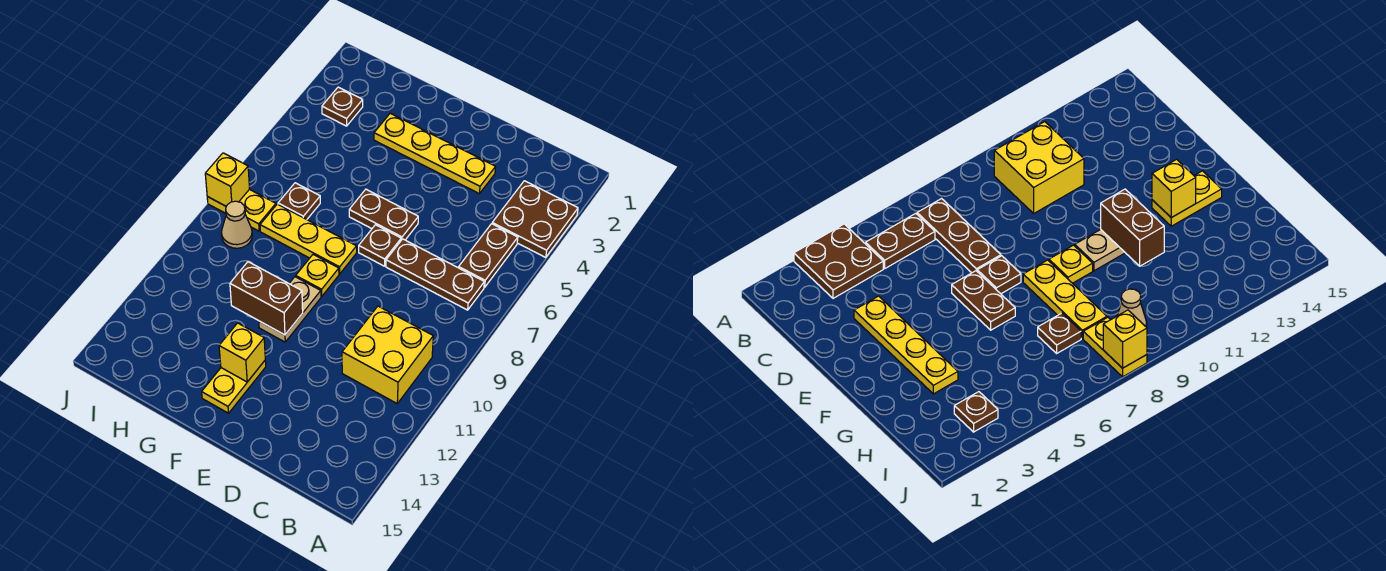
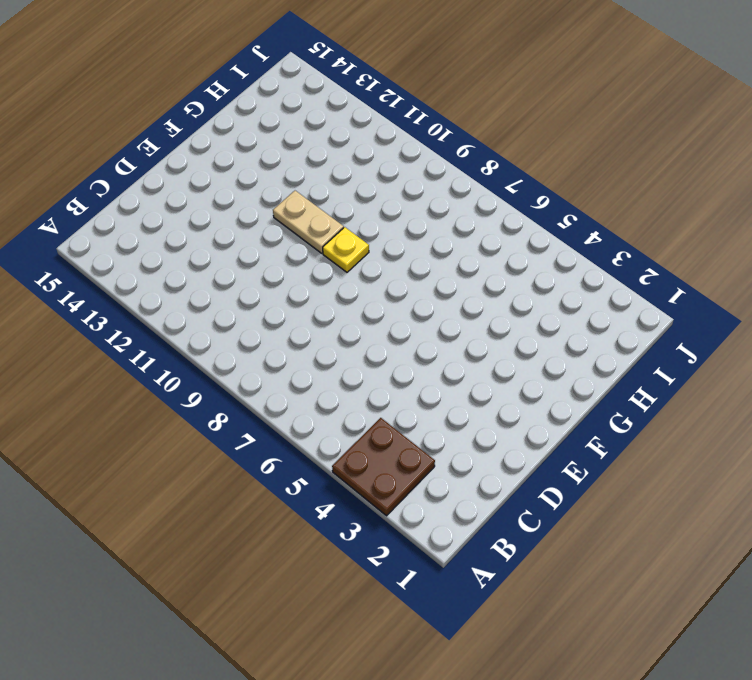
none -> brown plate B5:B6 level 1
none -> brown plate B7:D7 level 1
none -> yellow brick B10:C11 level 1

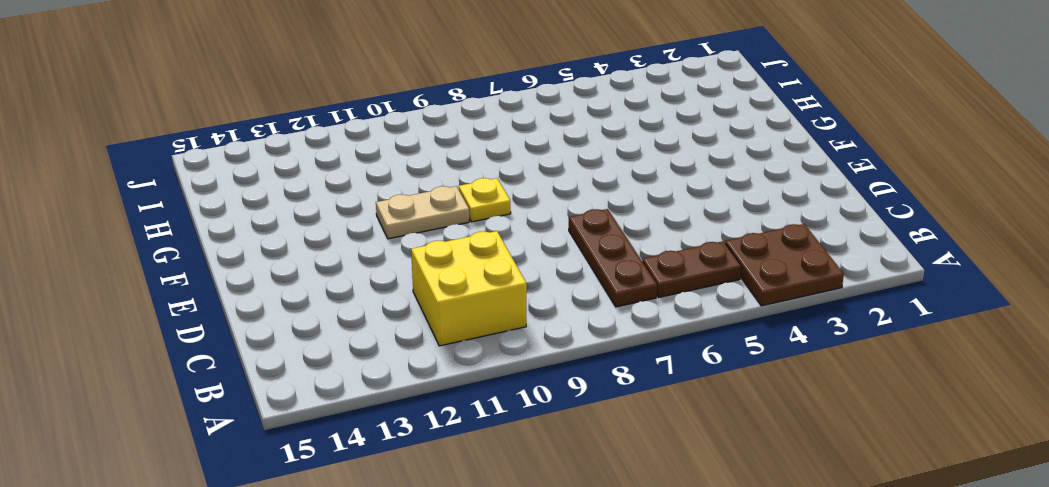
none -> yellow plate D3:G3 level 1
none -> brown plate E6:F6 level 1
none -> brown plate E7 level 1

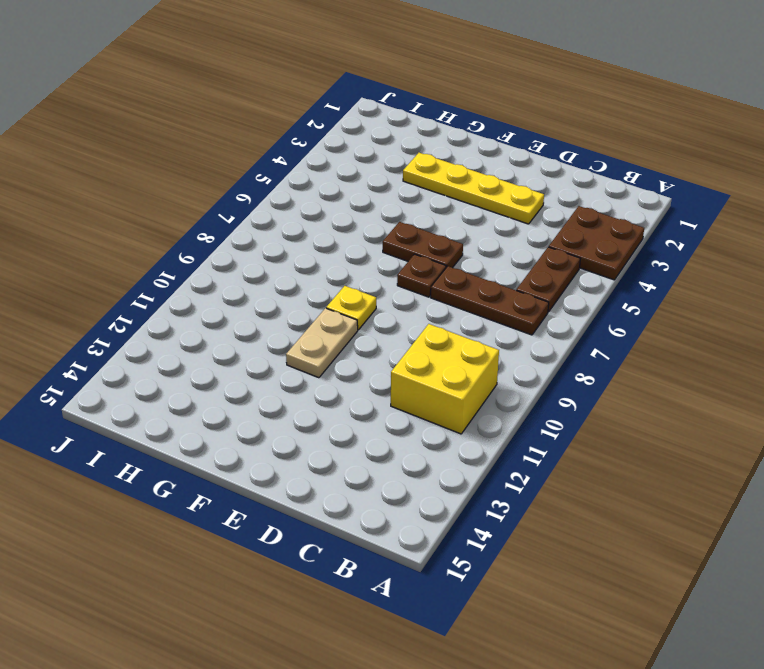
none -> yellow plate F8:H8 level 1
none -> yellow plate F13:F14 level 1
none -> brown plate H7 level 1

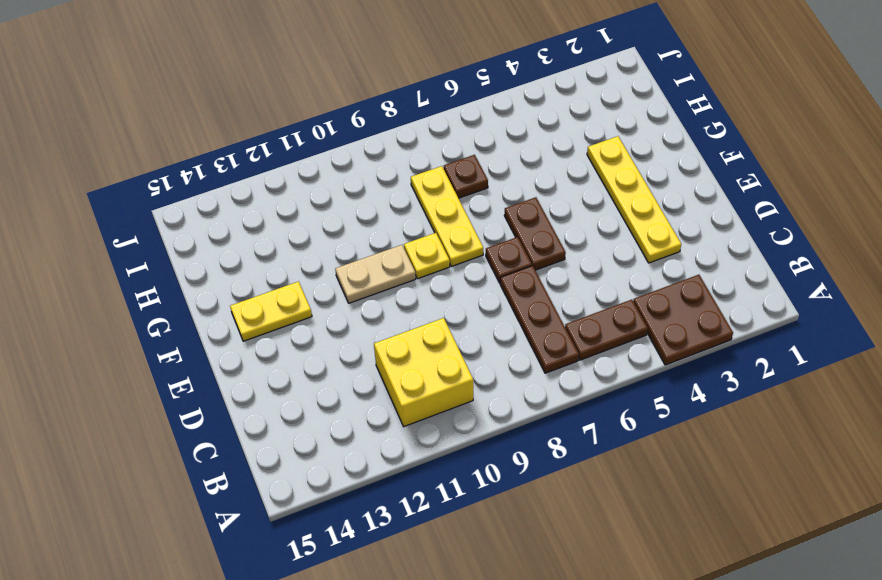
none -> brown plate I3 level 1
none -> yellow plate I8:J8 level 1
none -> tan cone I9 level 1

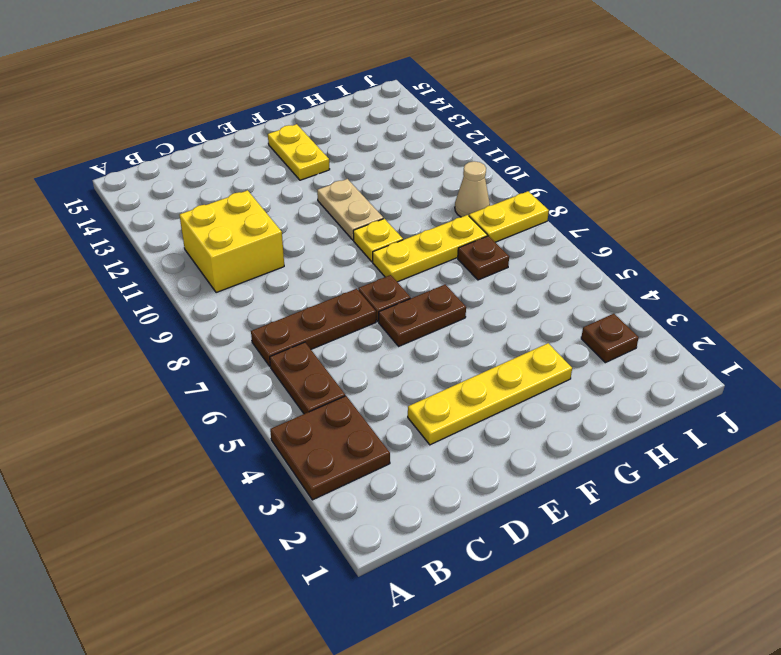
none -> brown brick F11:G11 level 2
none -> yellow brick F13 level 2
none -> yellow brick J8 level 2

